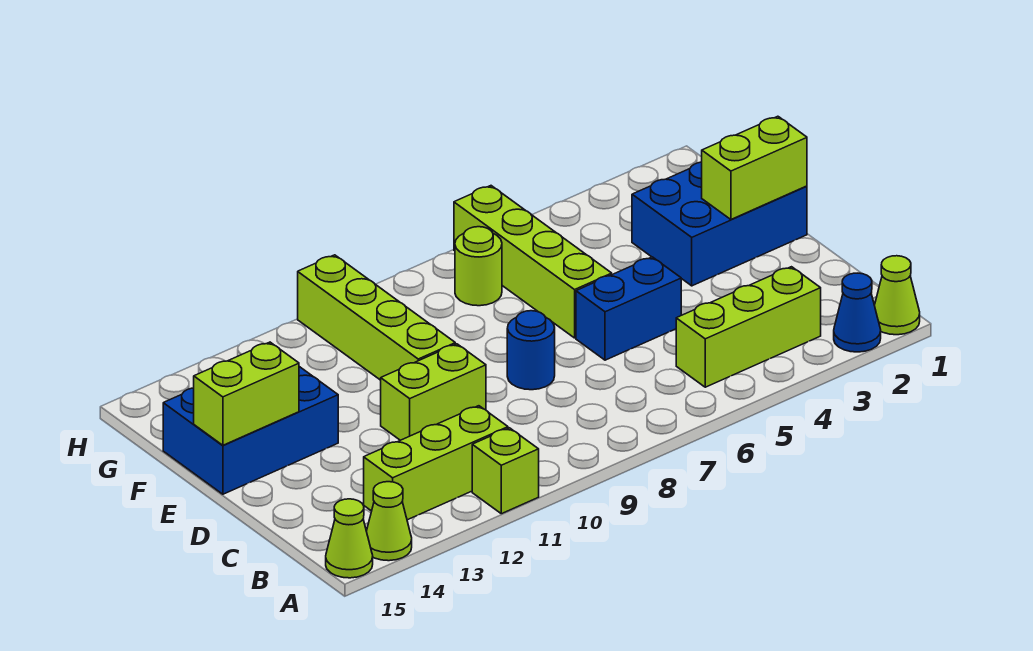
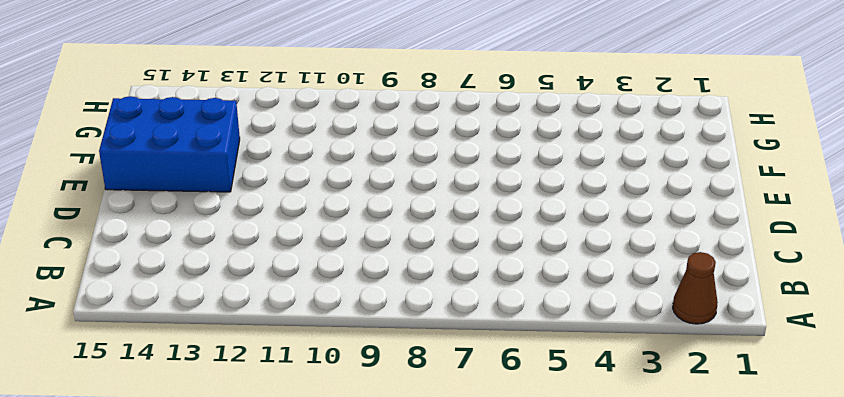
brown cone A2 level 1 -> blue cone A2 level 1
none -> lime cone A1 level 1
none -> lime brick A11 level 1
none -> lime cone A14 level 1

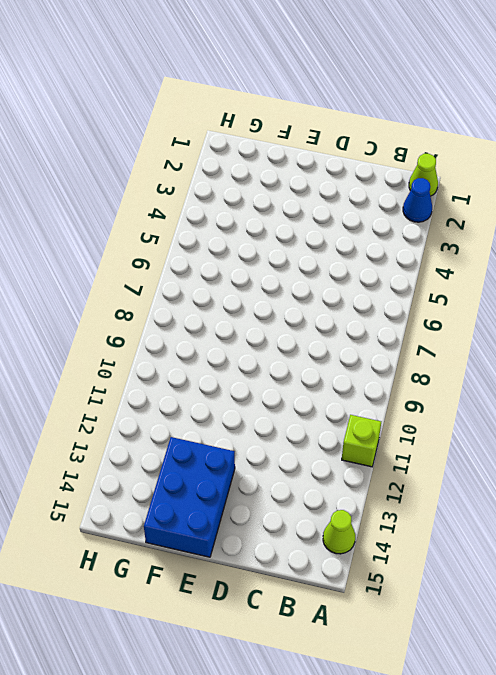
none -> lime cone A15 level 1
none -> lime brick B3:B5 level 1
none -> lime brick B11:B13 level 1

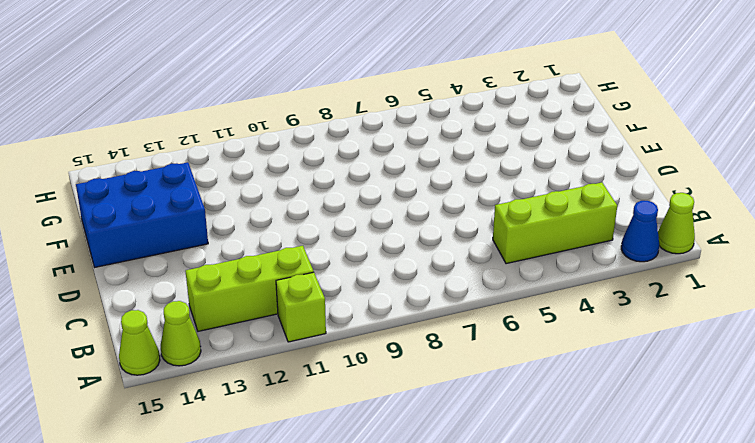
none -> blue brick D5:D6 level 1
none -> blue round brick D8 level 1
none -> lime brick D10:D11 level 1

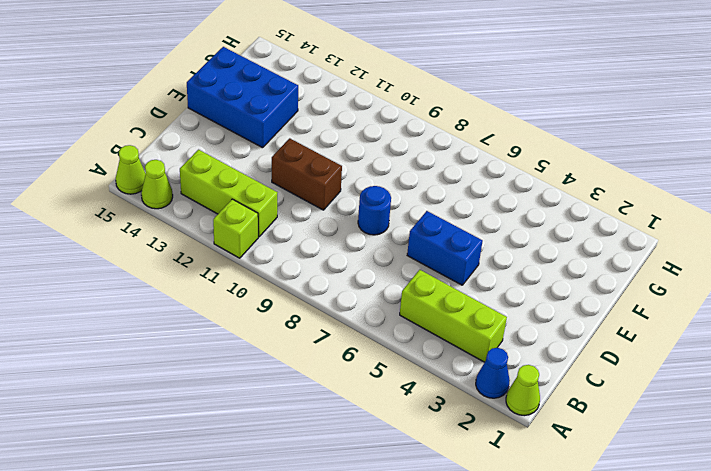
brown brick D10:D11 level 1 -> lime brick D10:D11 level 1
none -> blue brick E1:F3 level 1
none -> lime brick E6:H6 level 1
none -> lime brick E10:H10 level 1

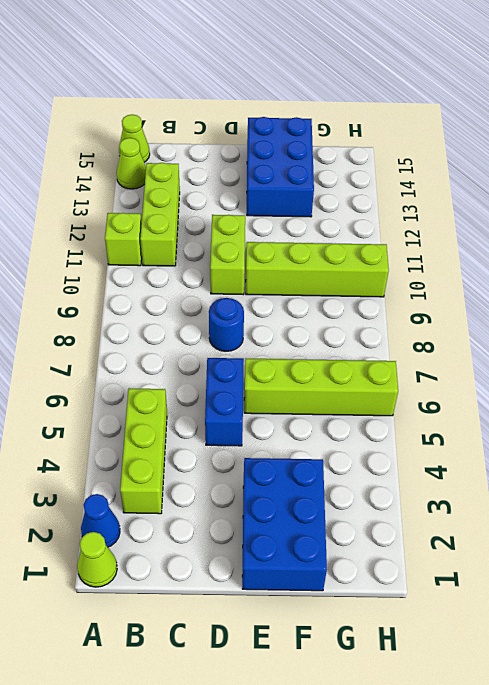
none -> lime round brick G7 level 1
none -> lime brick E1:E2 level 2
none -> lime brick E14:E15 level 2

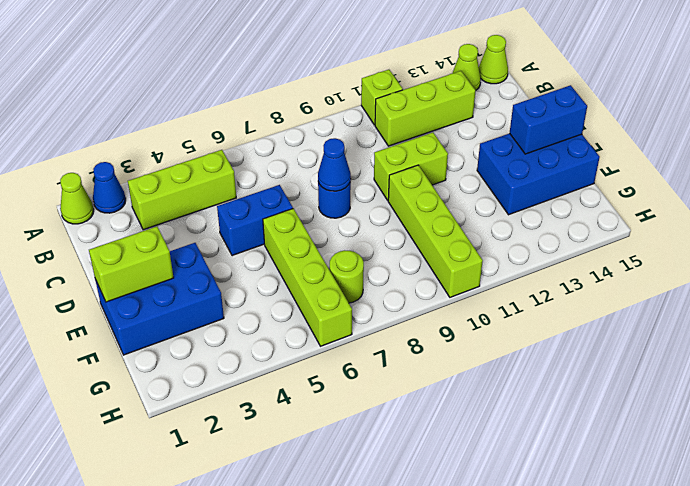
blue cone D8 level 2 -> none
blue brick E14:E15 level 2 -> lime brick E14:E15 level 2

